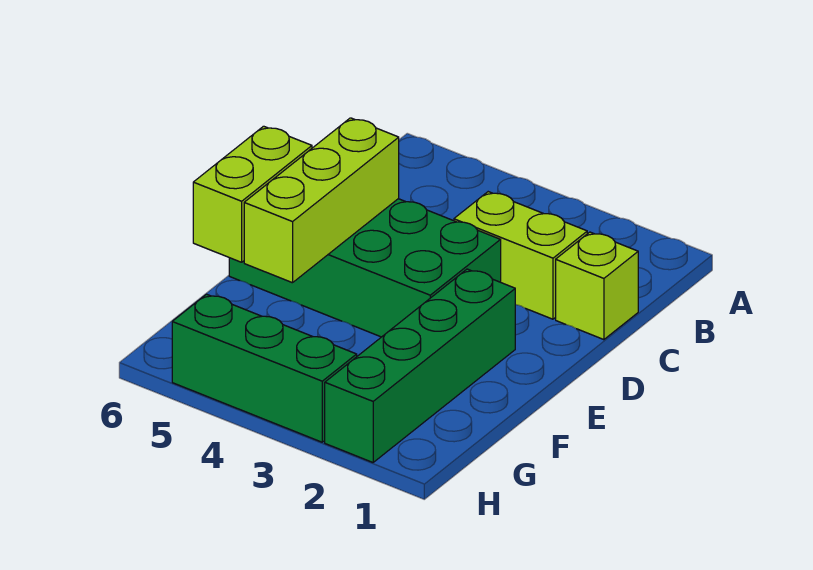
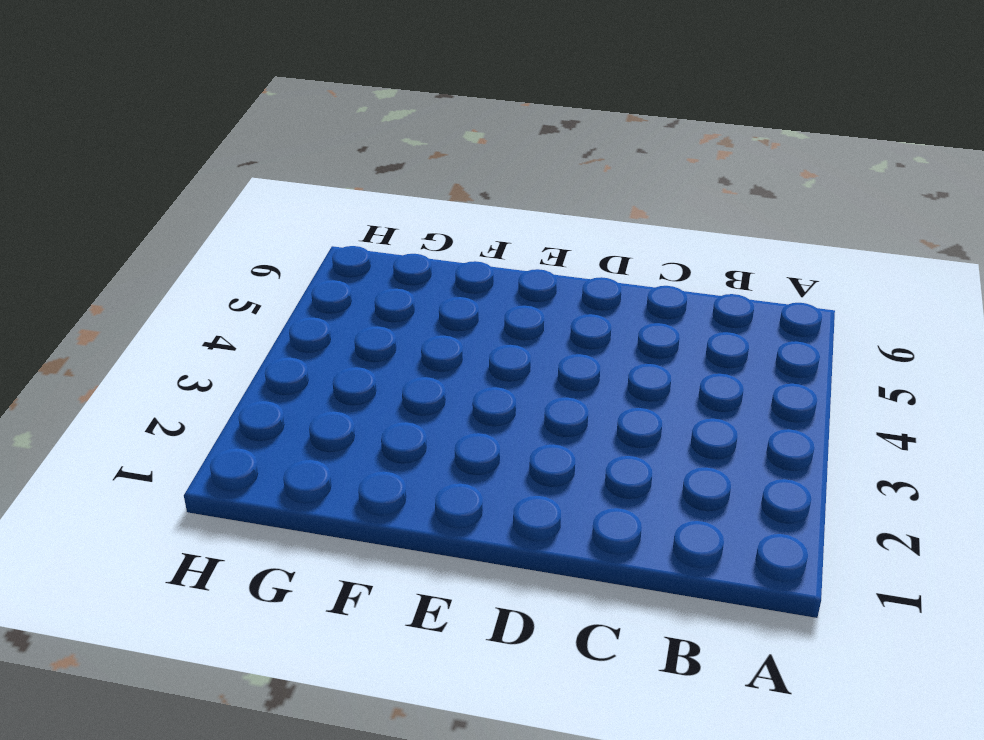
none -> lime brick C1 level 1
none -> lime brick C2:C3 level 1

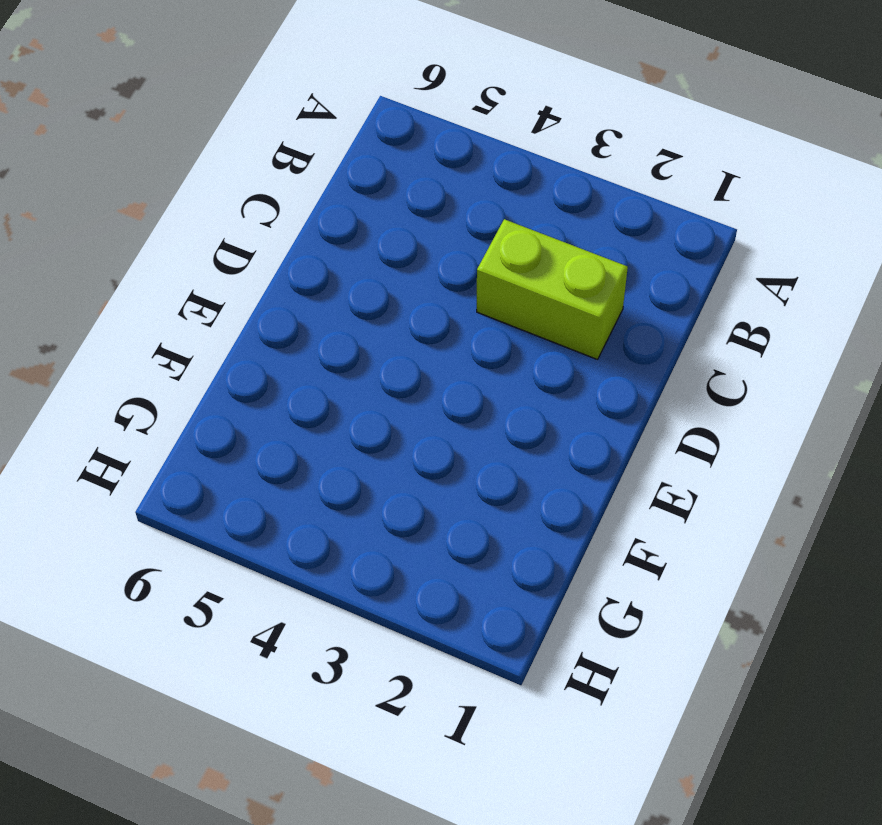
none -> lime brick C1 level 1
none -> green brick D3:E6 level 1

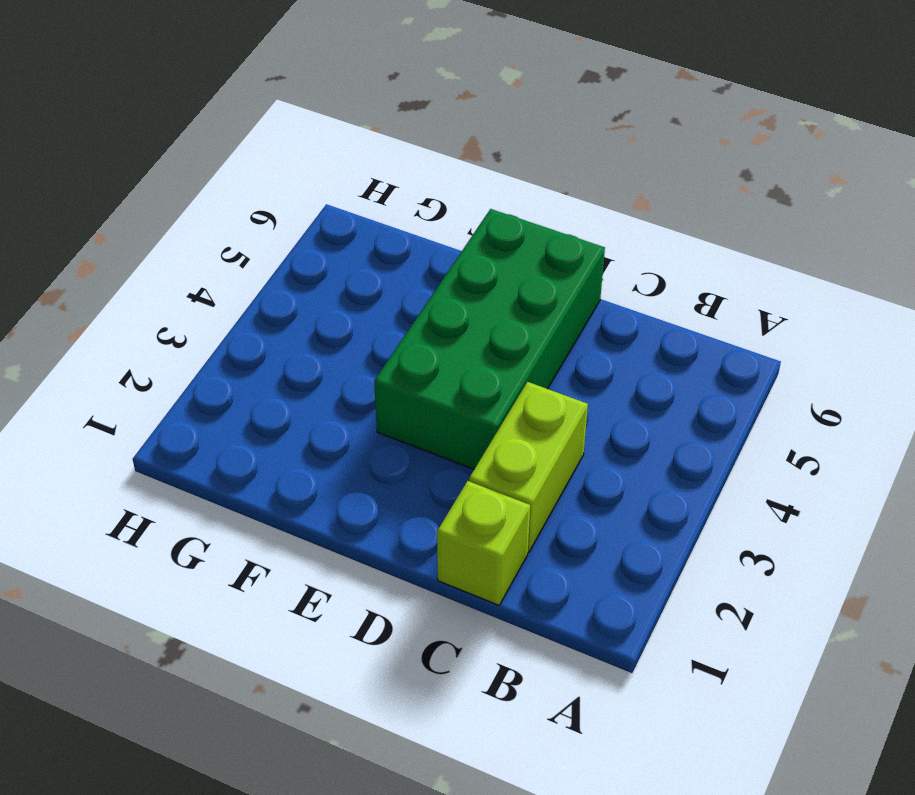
none -> green brick E2:H2 level 1
none -> green brick H3:H5 level 1

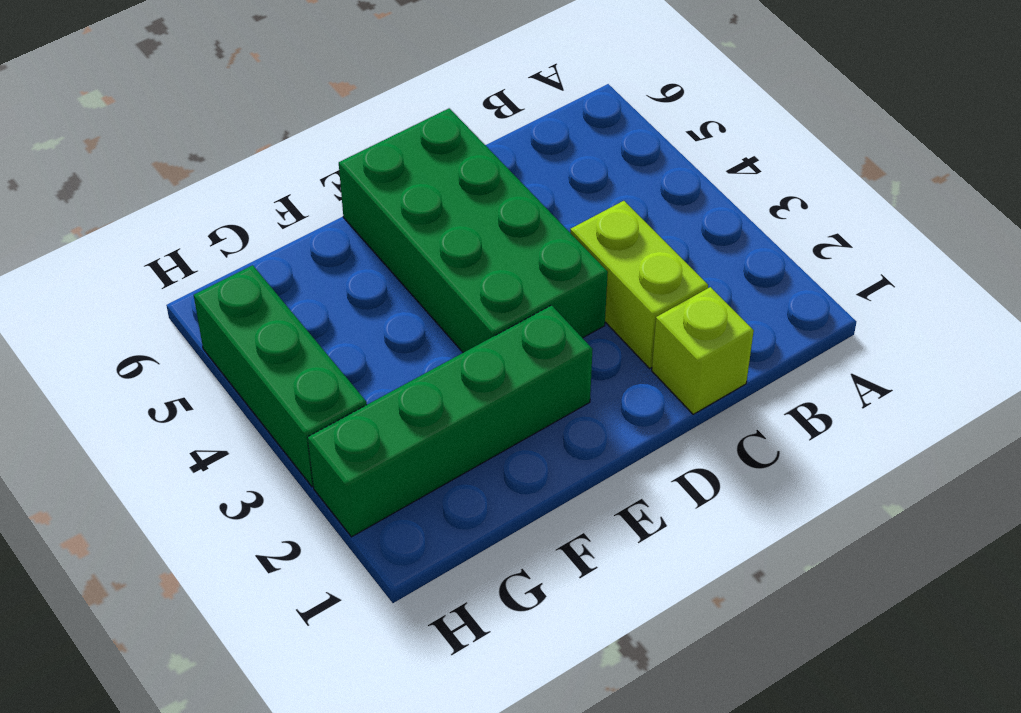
none -> lime brick D5:F5 level 2
none -> lime brick E6:F6 level 2

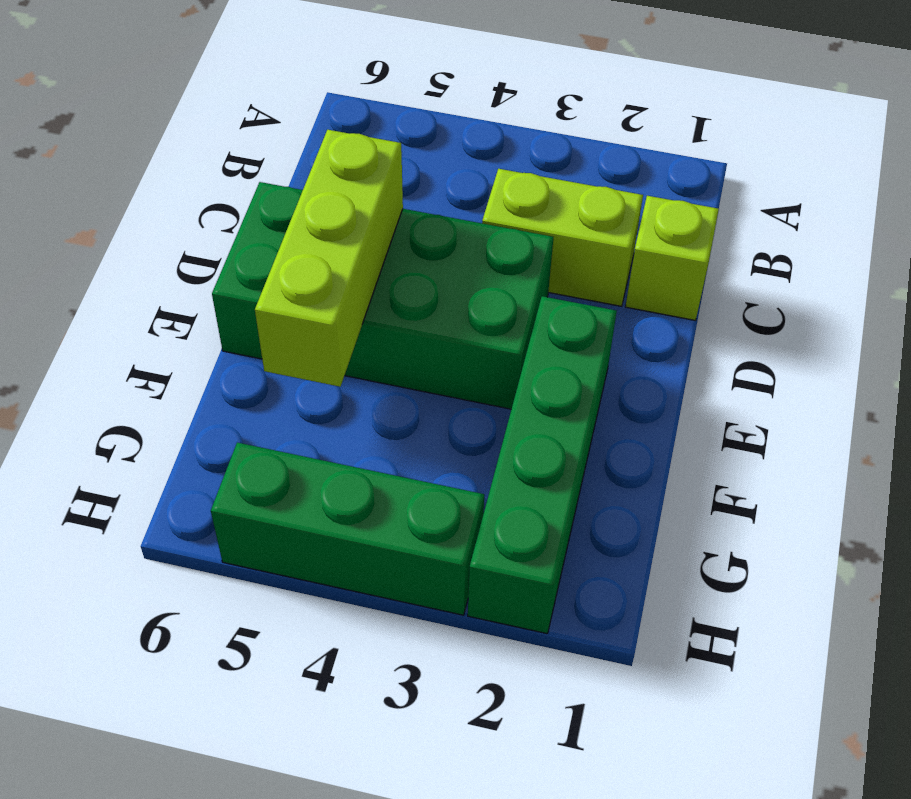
none -> lime brick E6:F6 level 2

